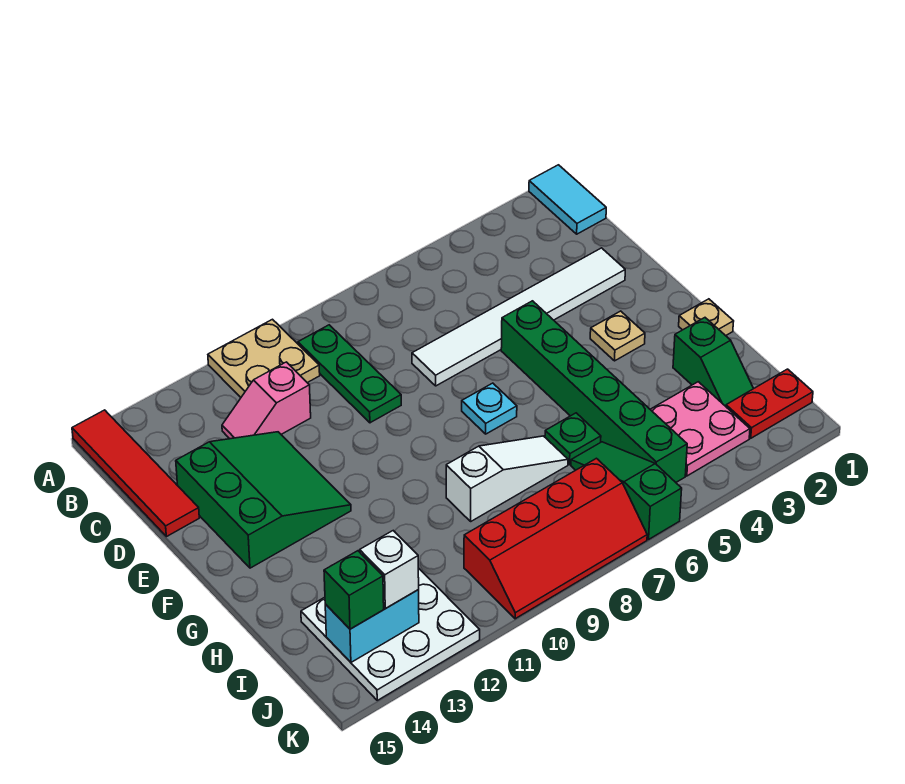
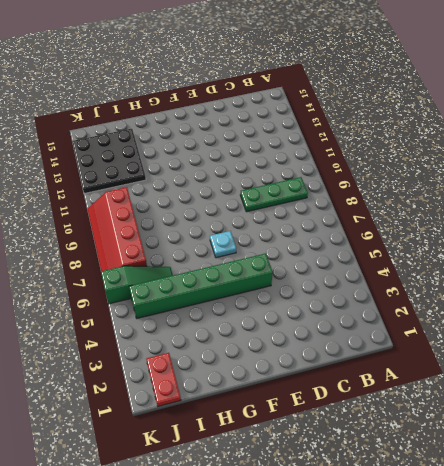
black plate I12:K14 level 1 -> white plate I12:K14 level 1
none -> cyan tile A1:B1 level 1
none -> tan plate A10:B11 level 1
none -> red tile A15:D15 level 1

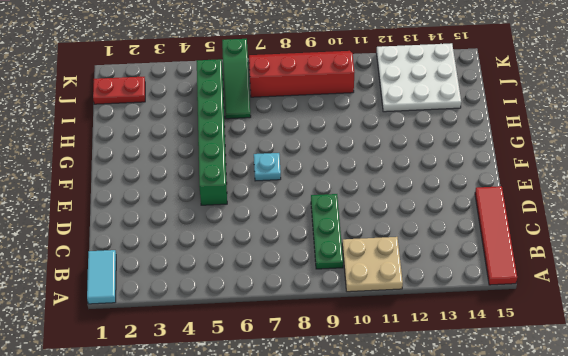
none -> pink slope C11:C12 level 1 top 11
none -> white tile D2:D7 level 1
none -> green slope D12:F14 level 1 top 14

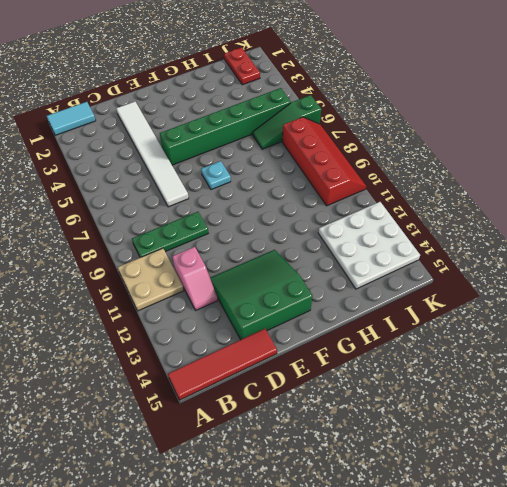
none -> tan plate F3 level 1
none -> tan plate G1 level 1
none -> green slope H2:I2 level 1 top H

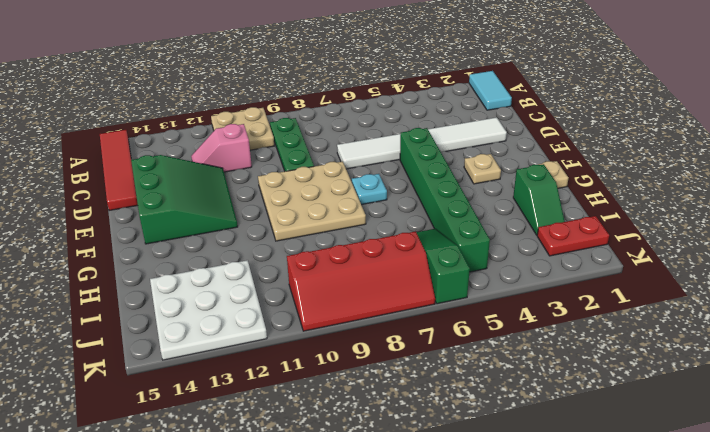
tan plate E8:G10 level 1 -> none
none -> green plate H6 level 1
none -> white slope H7:H9 level 1 top 9
none -> pink plate I3:J4 level 1

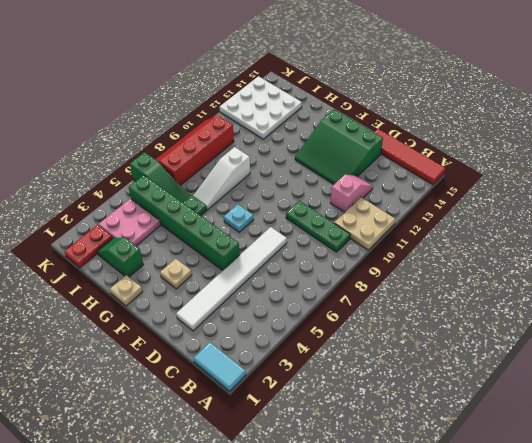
none -> cyan brick J13:J14 level 2
none -> white brick J13 level 3
none -> green brick J14 level 3

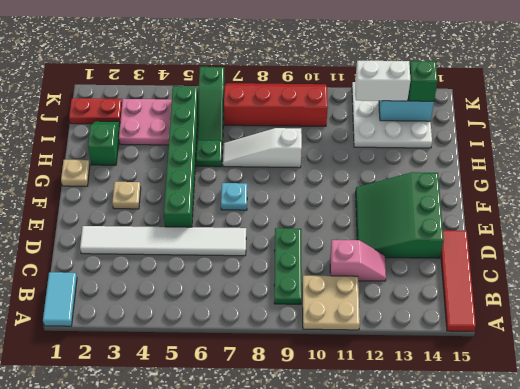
white brick J12:J13 level 3 -> white brick J13 level 3

